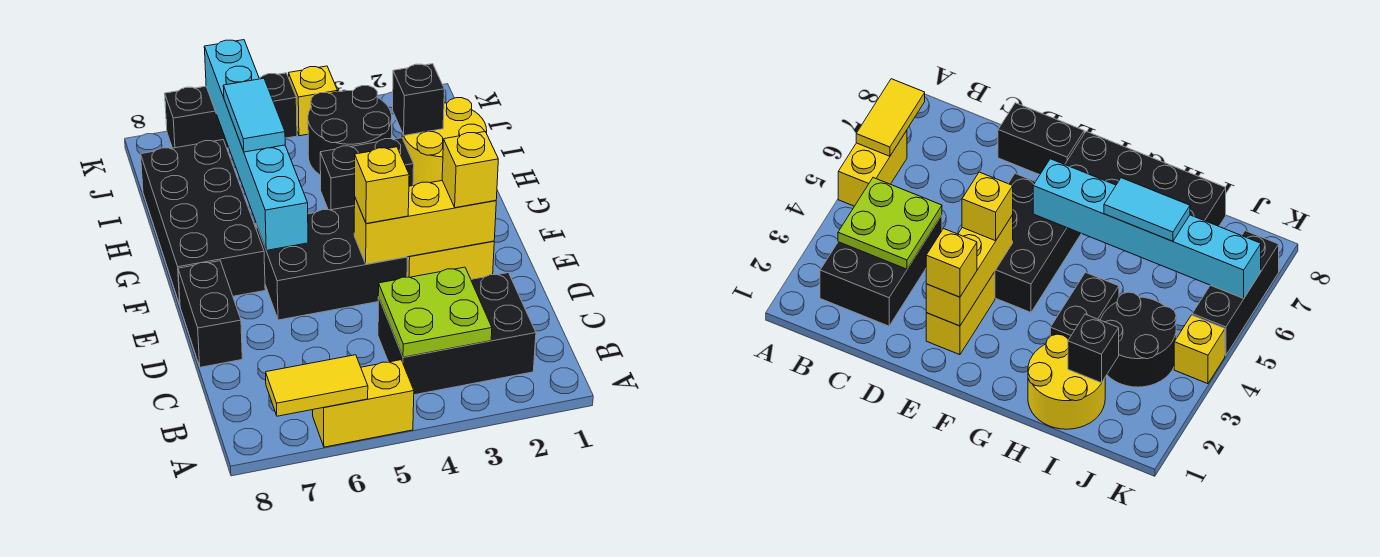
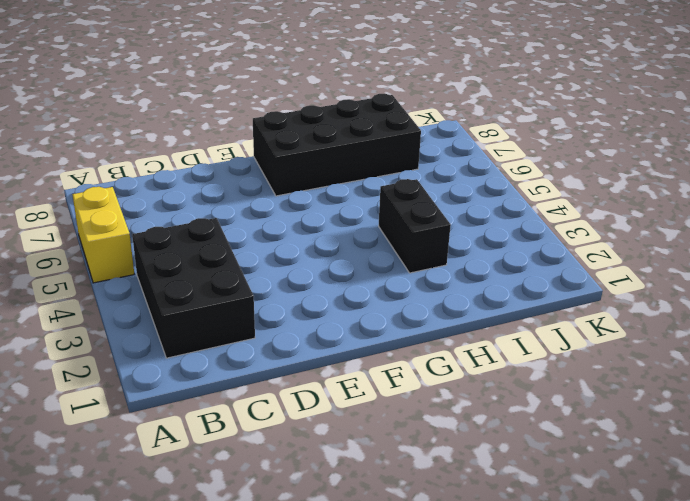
none -> black brick D8:E8 level 1
none -> yellow brick E2:E3 level 1
none -> black brick E4:F6 level 1

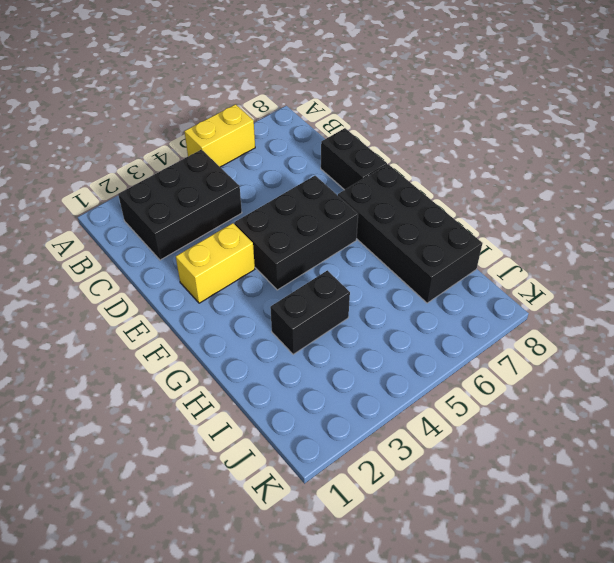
none -> yellow round brick H1:I2 level 1
none -> black round brick I3:J4 level 1
none -> yellow brick K4 level 1

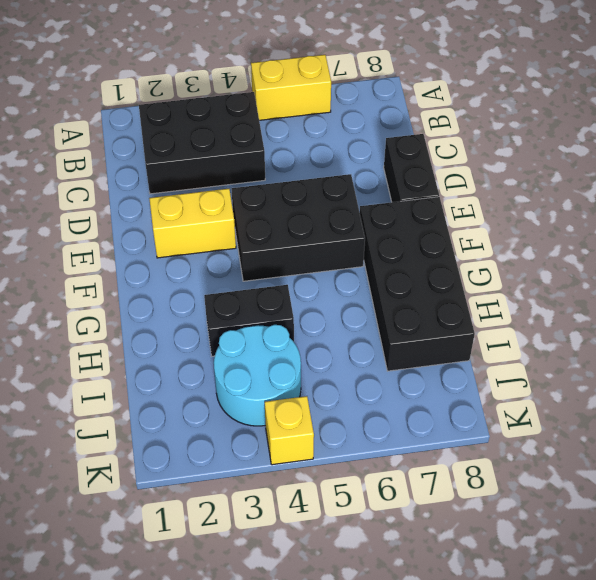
cyan round brick I3:J4 level 1 -> black round brick I3:J4 level 1
none -> yellow round brick H1:I2 level 1
none -> black brick K5:K7 level 1
none -> yellow tile A6:A7 level 2

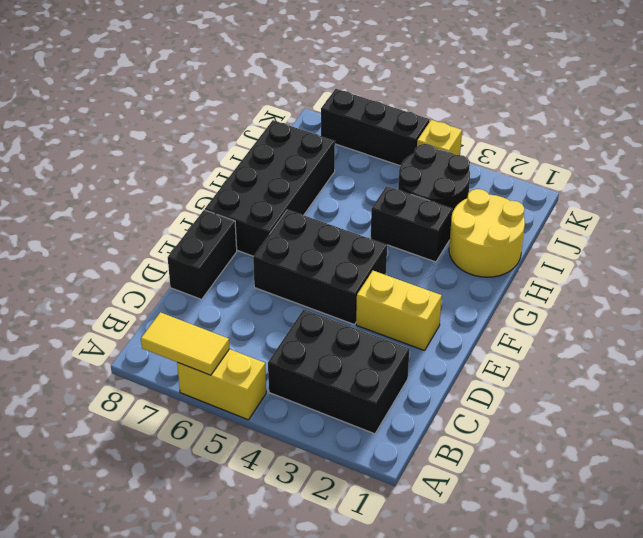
none -> lime plate B3:C4 level 2
none -> yellow brick E2:E4 level 2
none -> cyan brick F6:K6 level 2

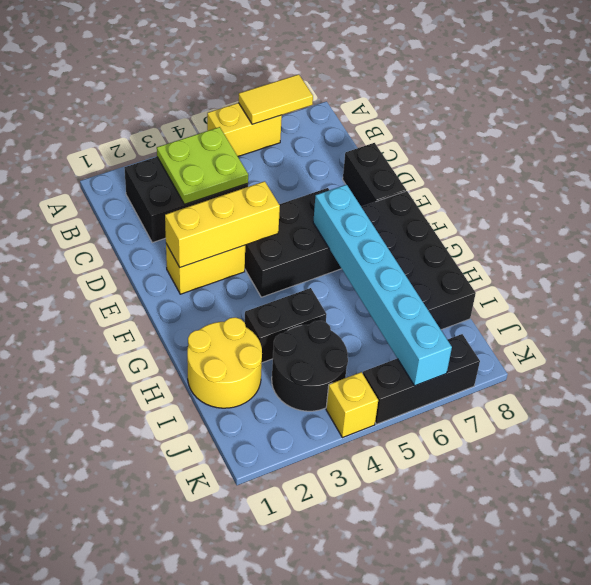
none -> black brick I2 level 2
none -> yellow brick E2 level 3
none -> yellow brick E4 level 3

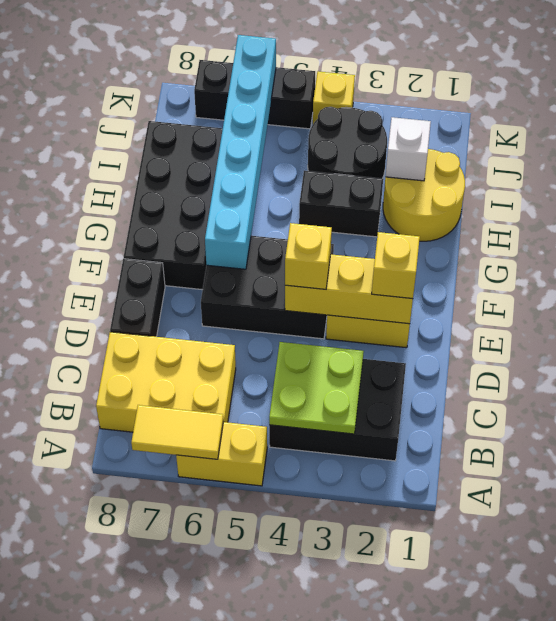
yellow brick B6:C8 level 1 -> none
white brick I2 level 2 -> black brick I2 level 2
none -> cyan tile H6:I6 level 3

